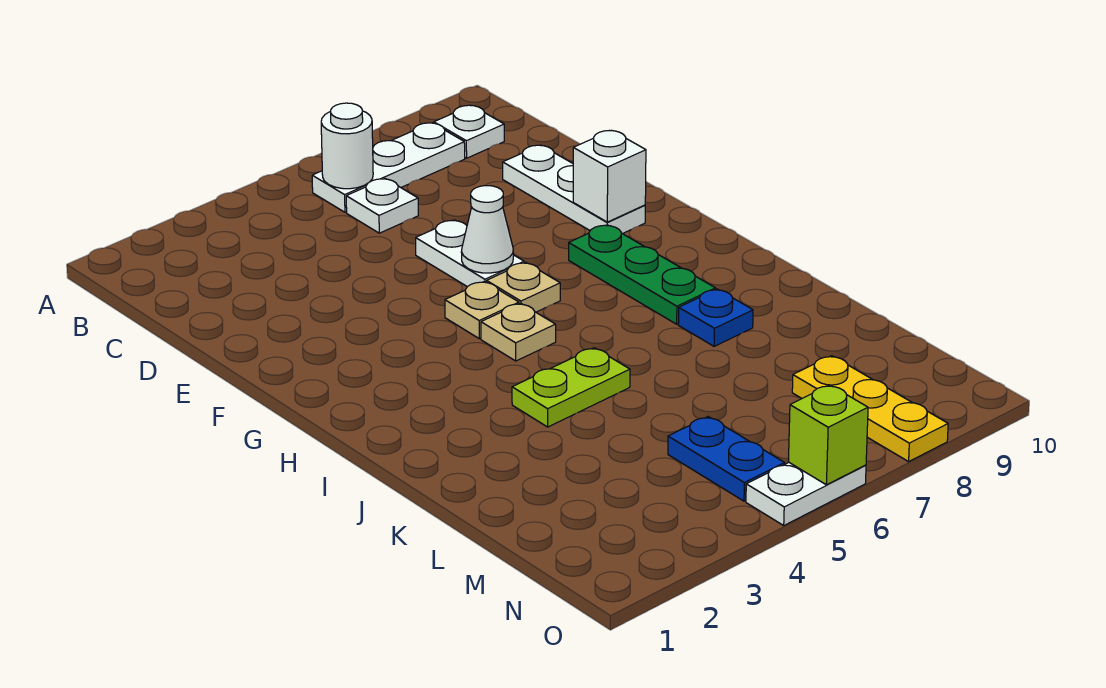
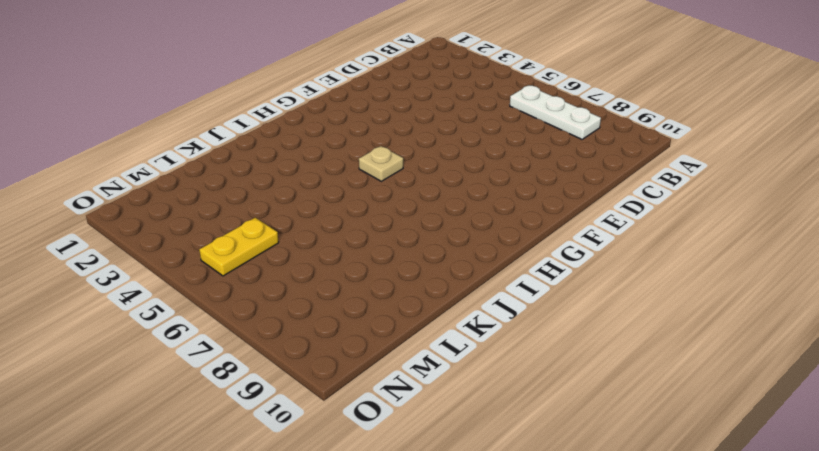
yellow plate M5:N5 level 1 -> blue plate M5:N5 level 1
none -> white plate B9 level 1
none -> white plate C6 level 1
none -> white plate D9:F9 level 1

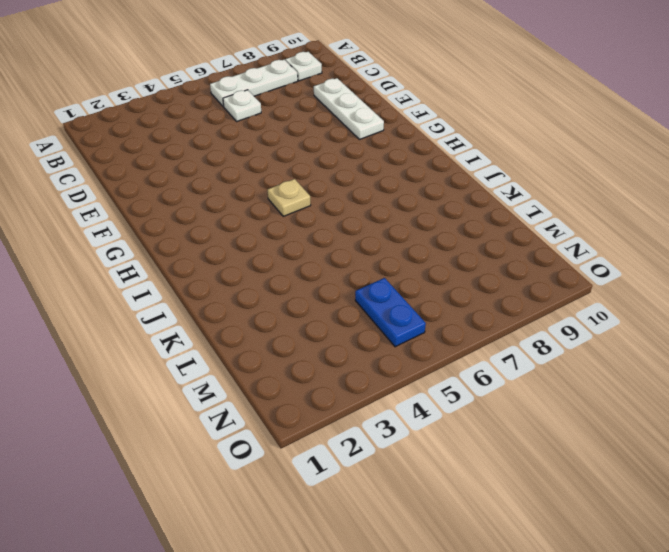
none -> white plate E6:F6 level 1
none -> tan plate G5 level 1
none -> tan plate G6 level 1

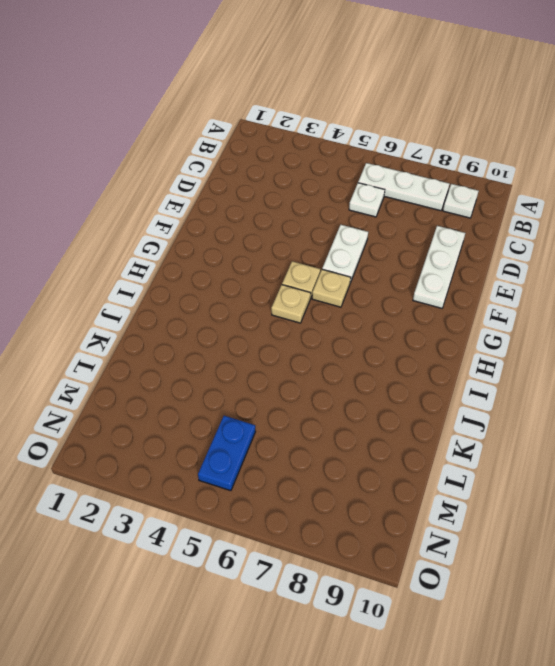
none -> green plate G8:I8 level 1
none -> lime plate J4:J5 level 1
none -> blue plate J8 level 1

